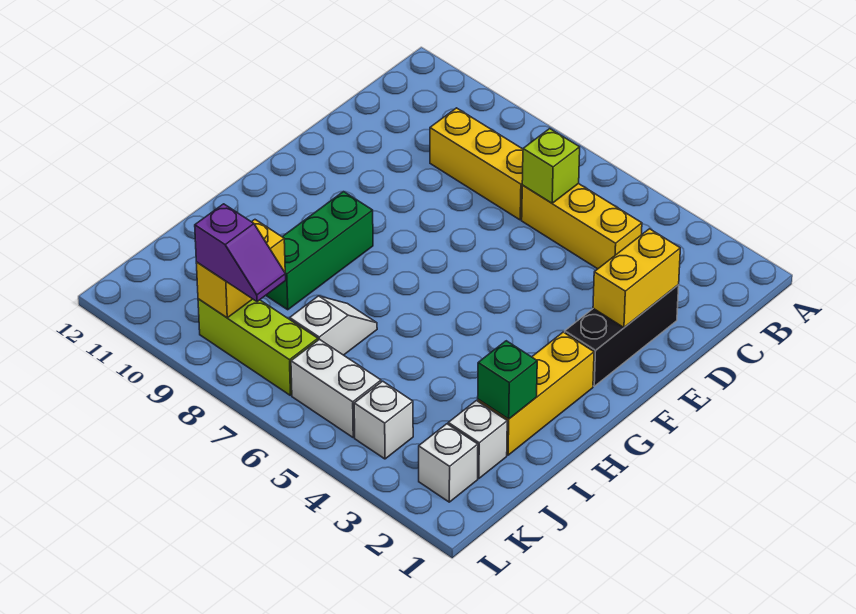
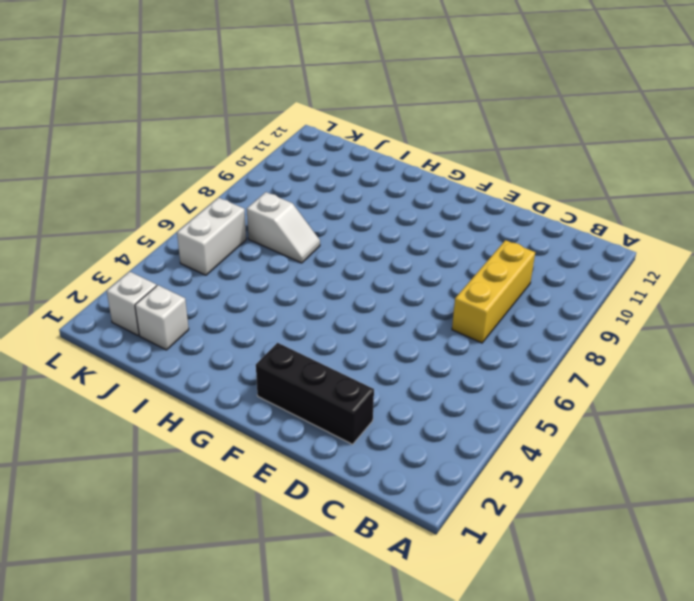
none -> yellow brick C4:C6 level 1
none -> yellow brick G2:I2 level 1
none -> green brick G9:I9 level 1

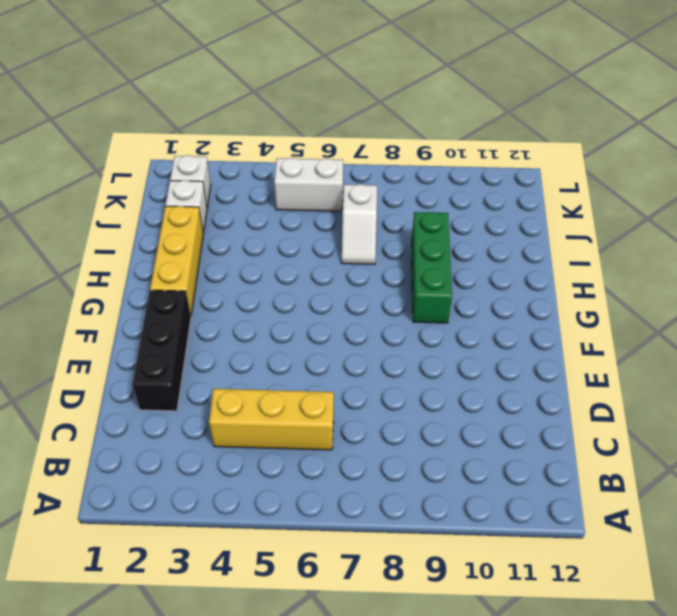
none -> yellow brick C7:C9 level 1
none -> white brick K4 level 1
none -> lime brick K7:K9 level 1

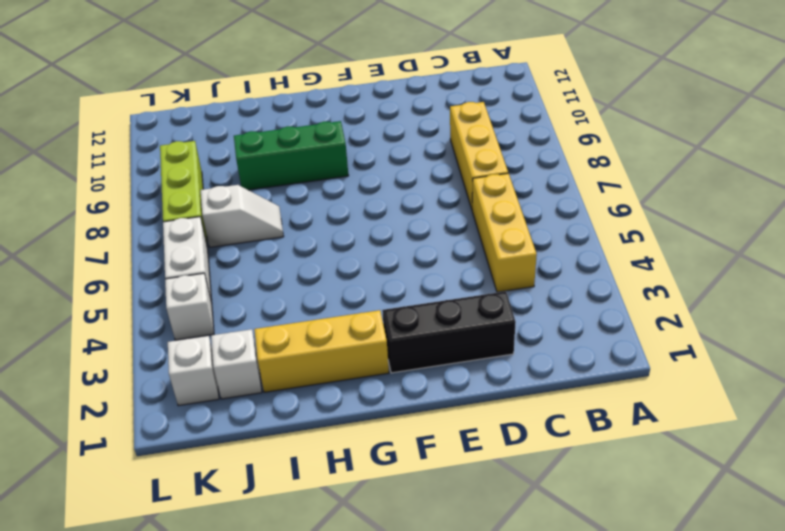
none -> lime brick C6 level 2
none -> yellow brick D2:E2 level 2
none -> green brick I2 level 2

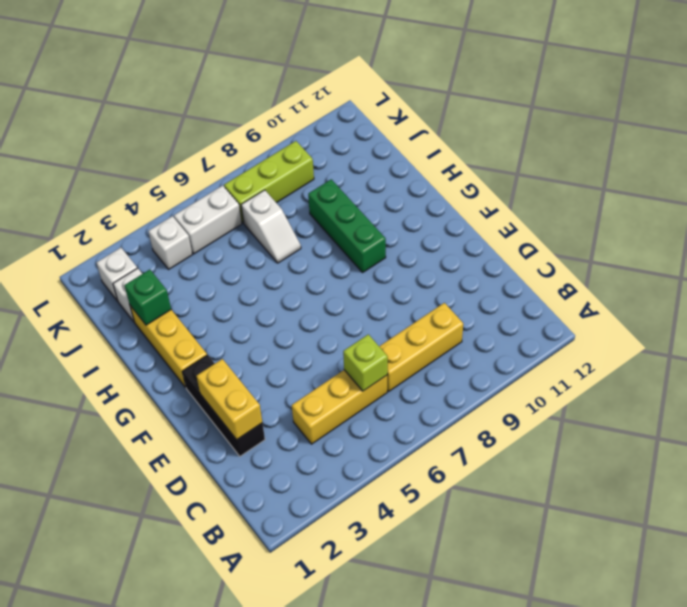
none -> yellow brick J9:K9 level 2
none -> purple slope K8:K9 level 3 top 9

